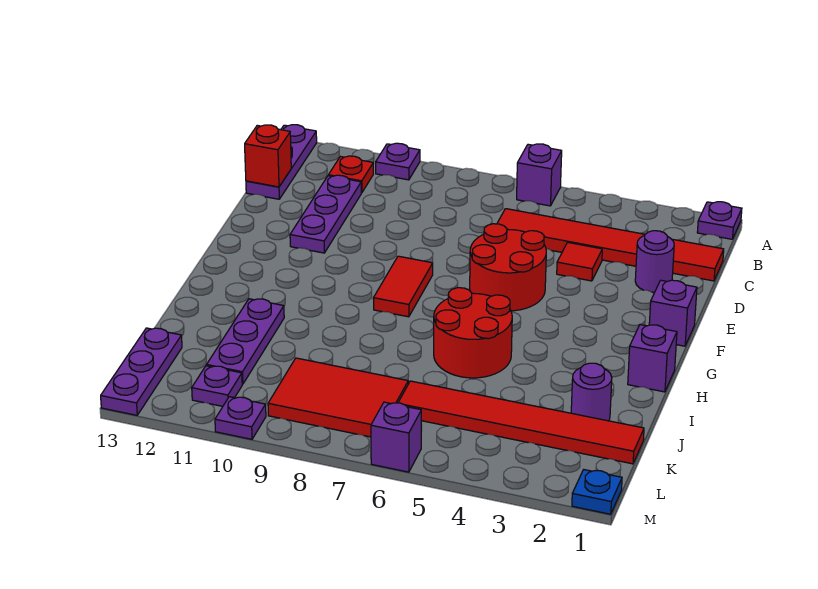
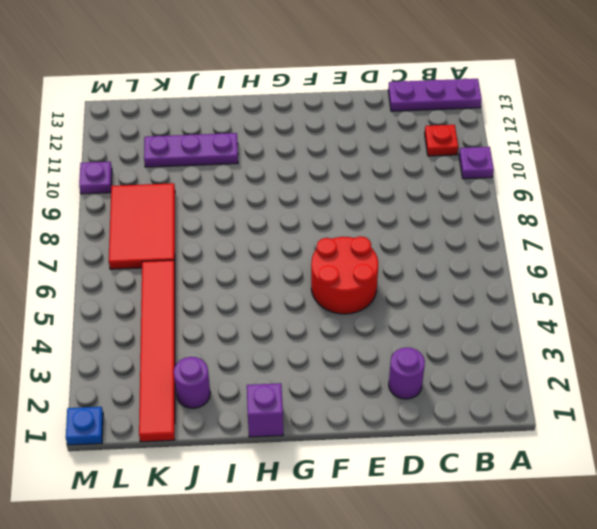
none -> purple plate A1 level 1
none -> purple brick A6 level 1
none -> red tile C1:C6 level 1

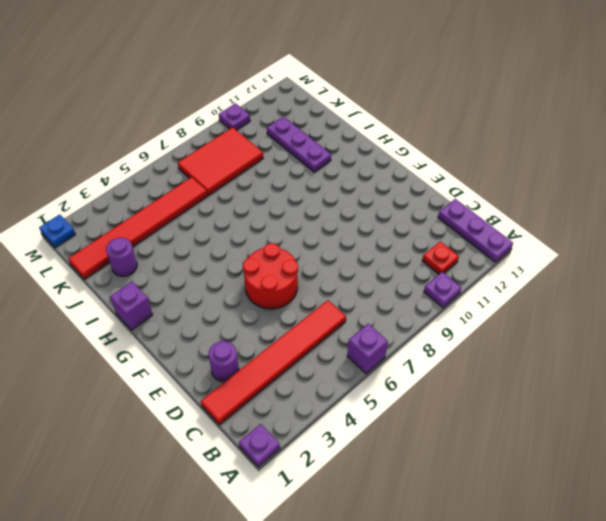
none -> purple plate C11:E11 level 1
none -> red tile D4 level 1
none -> purple brick F1 level 1

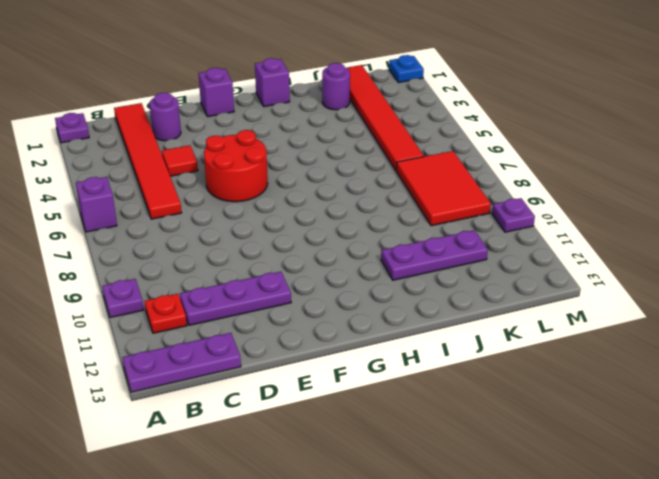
none -> red tile F8:G8 level 1
none -> red round brick H5:I6 level 1
none -> purple plate K13:M13 level 1

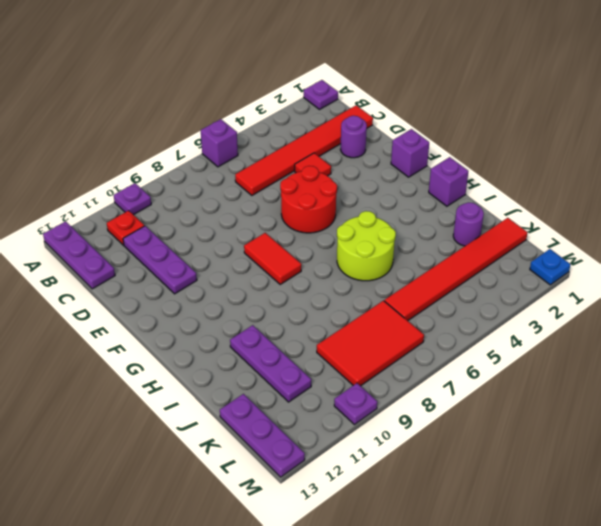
lime round brick H5:I6 level 1 -> red round brick H5:I6 level 1
none -> purple plate L11 level 1
none -> purple brick M6 level 1
none -> red brick C13 level 2

